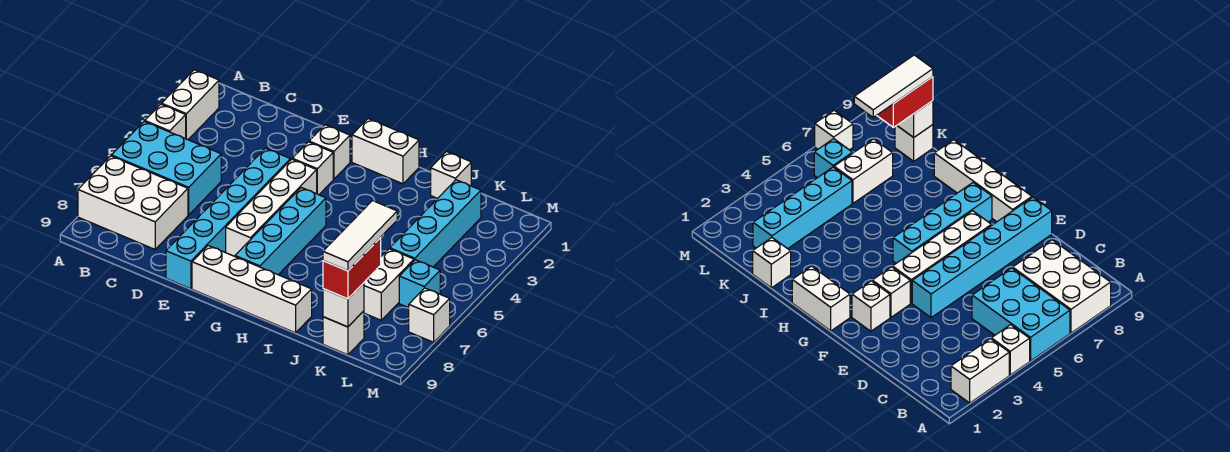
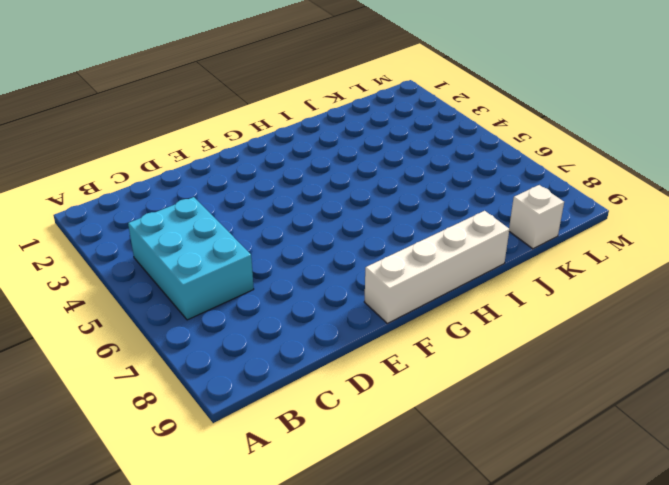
cyan brick B4:C6 level 1 -> cyan brick A5:C6 level 1
none -> white brick A2:A3 level 1
none -> white brick A4 level 1
none -> white brick A7:C8 level 1

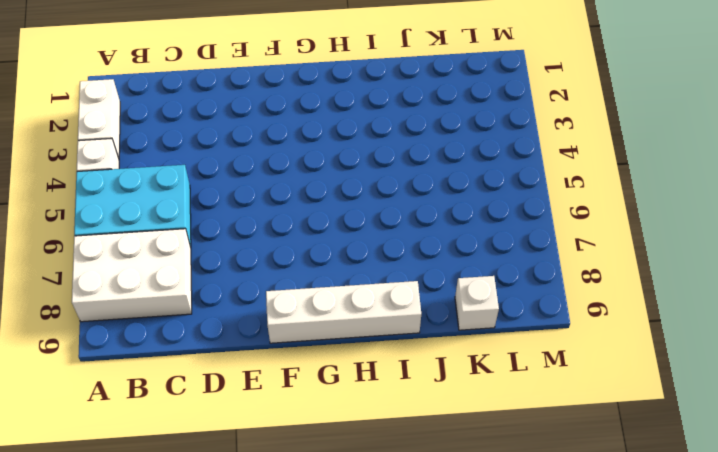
none -> cyan brick E4:E9 level 1
none -> white brick F2 level 1
none -> white brick F3 level 1

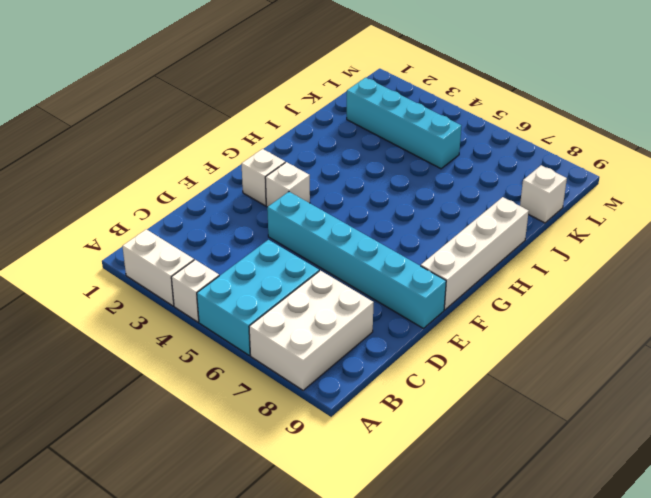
none -> white brick F4:F7 level 1
none -> white brick G1:H1 level 1
none -> cyan brick G5:G8 level 1

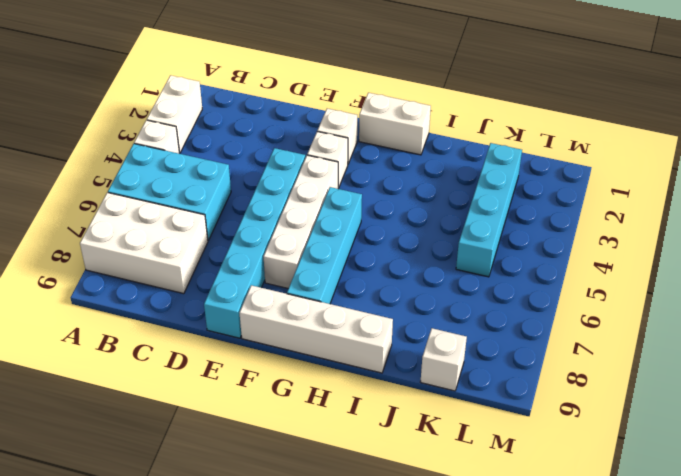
none -> white brick J1 level 1
none -> white brick K6:K7 level 1
none -> cyan brick L6 level 1

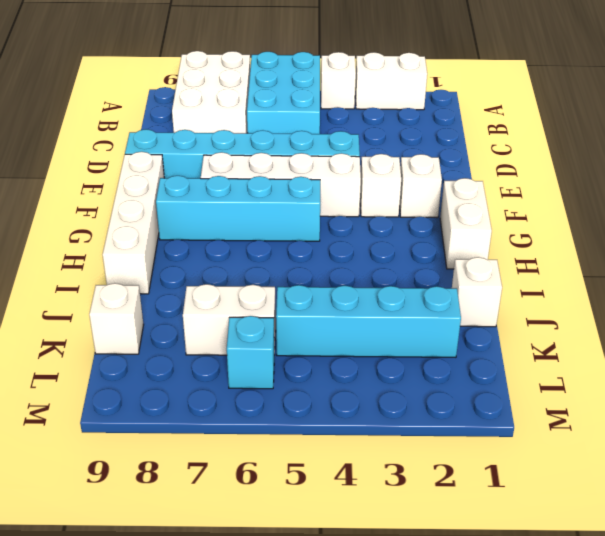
none -> white brick M7 level 1
none -> white brick K9 level 2
none -> red brick K8:K9 level 3

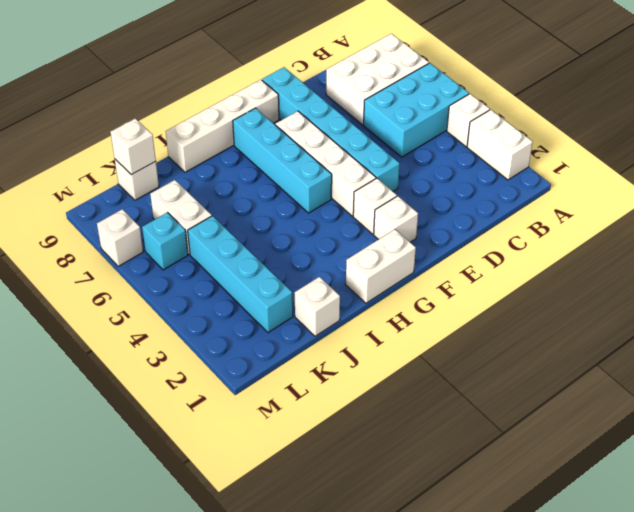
none -> red brick K8:K9 level 3
none -> white tile K7:K9 level 4

